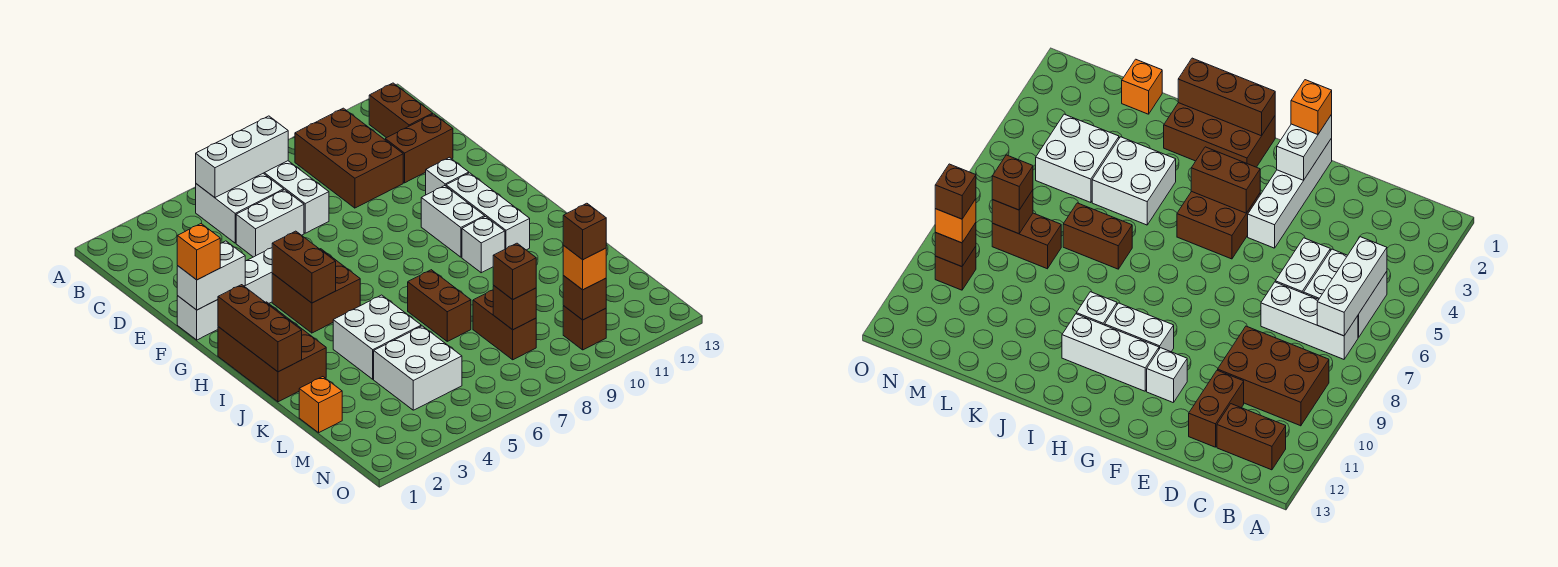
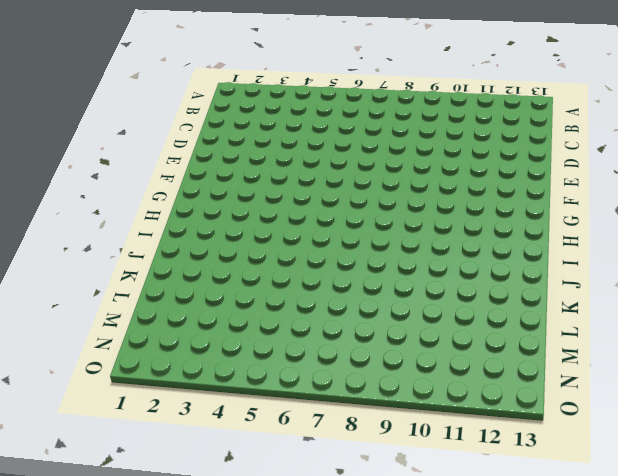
none -> white brick B5:C6 level 1
none -> white brick B7:D7 level 1
none -> brown brick B9:D10 level 1

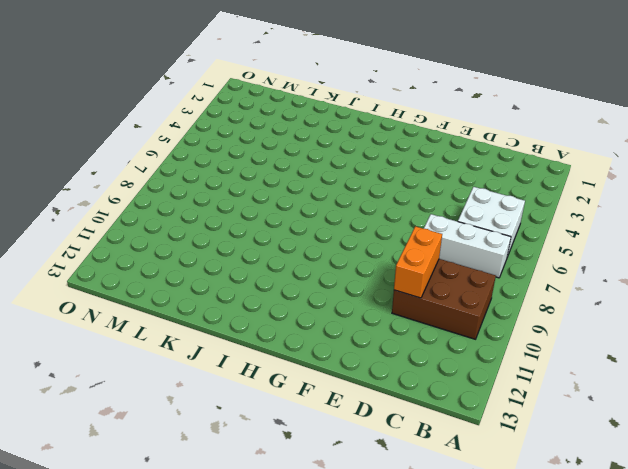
orange brick D9:D10 level 2 -> none
none -> brown brick B12:C12 level 1
none -> white brick D5:D6 level 1
none -> brown brick D11:D12 level 1

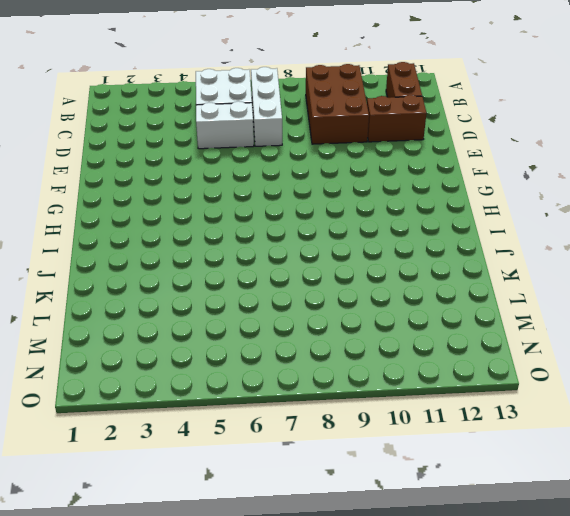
none -> white brick F1:F4 level 1
none -> white brick F11 level 1
none -> brown brick G4:H5 level 1

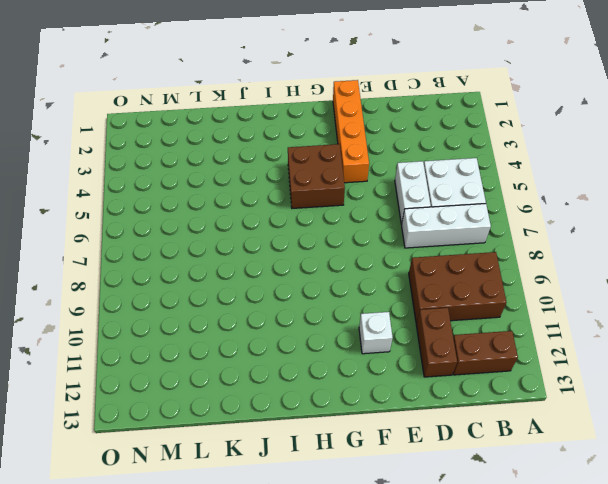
orange brick F1:F4 level 1 -> white brick F1:F4 level 1
none -> white brick G10:H10 level 1
none -> white brick G11:I11 level 1
none -> brown brick H1:J2 level 1

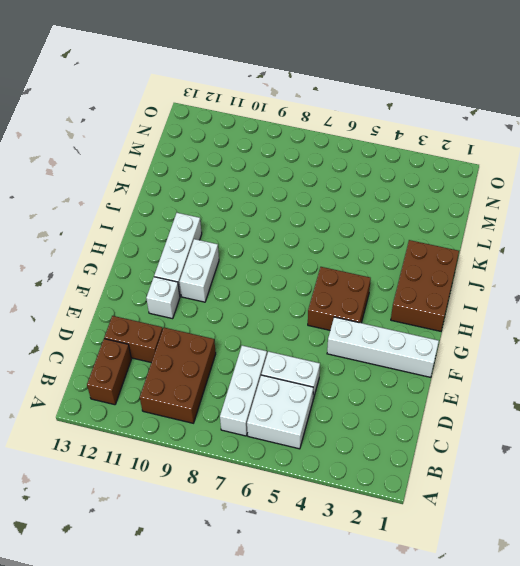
none -> white brick I10 level 1
none -> white brick J4:K5 level 1
none -> brown brick J7:K7 level 1

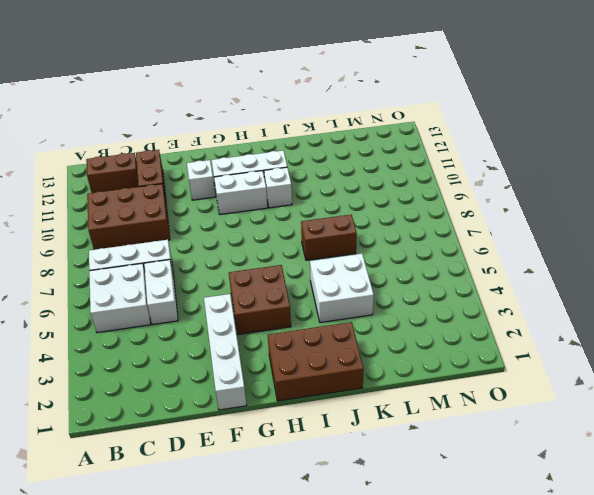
none -> orange brick L1 level 1
none -> white brick L4:M5 level 1
none -> brown brick L8:M8 level 1

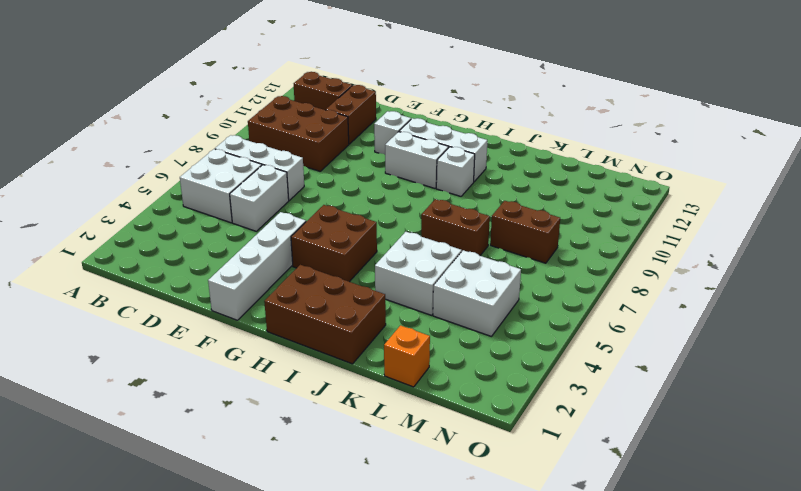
none -> brown brick N10 level 1
none -> white brick B5:B7 level 2
none -> white brick F1:F2 level 2

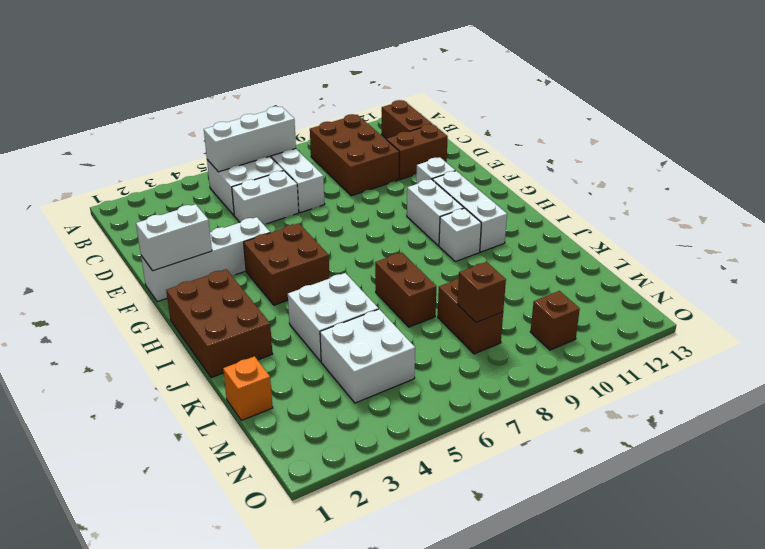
none -> brown brick G4:H4 level 2
none -> brown brick H1:J1 level 2
none -> brown brick N10 level 2

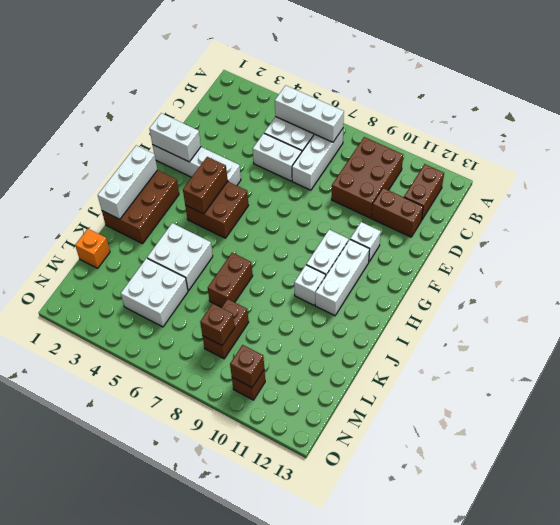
white brick H1:J1 level 2 -> brown brick H1:J1 level 2
none -> orange brick F1 level 3
none -> brown brick M8 level 3
none -> orange brick N10 level 3

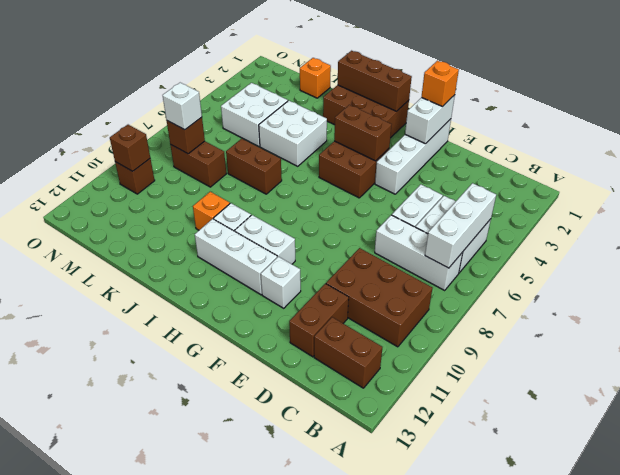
orange brick J10 level 1 -> orange brick N10 level 3
white brick M8 level 3 -> brown brick M8 level 3
none -> brown brick N10 level 4

